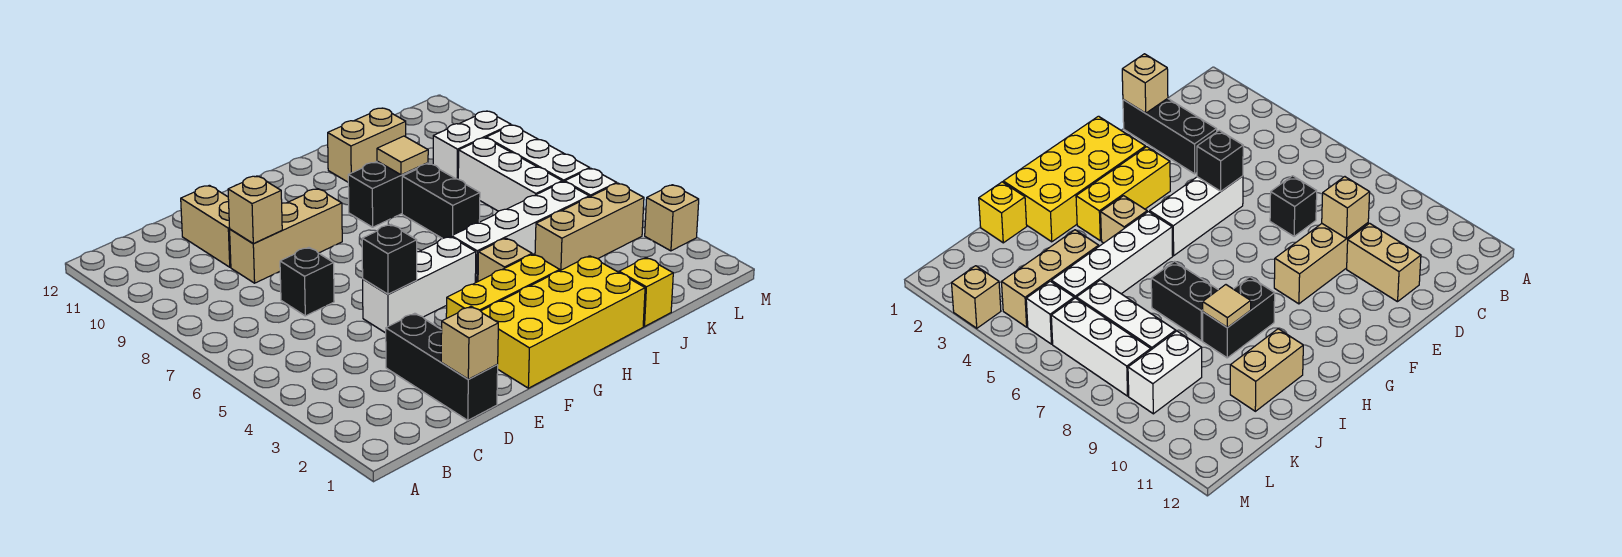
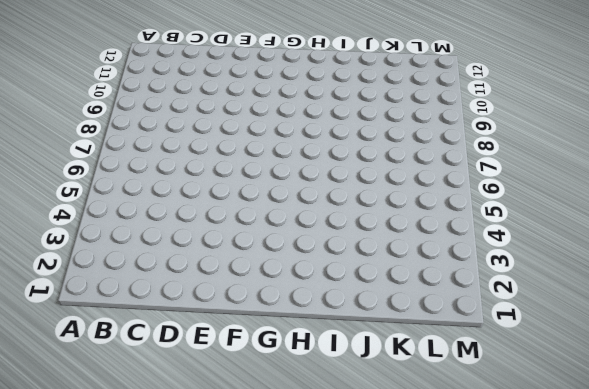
none -> black brick D1:D3 level 1
none -> black brick D7 level 1
none -> tan brick D9:F9 level 1

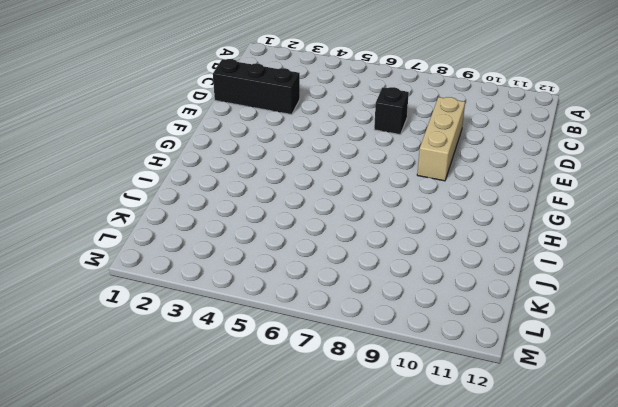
none -> tan brick D10:D11 level 1
none -> white brick E5:G5 level 1
none -> yellow brick F1:I2 level 1

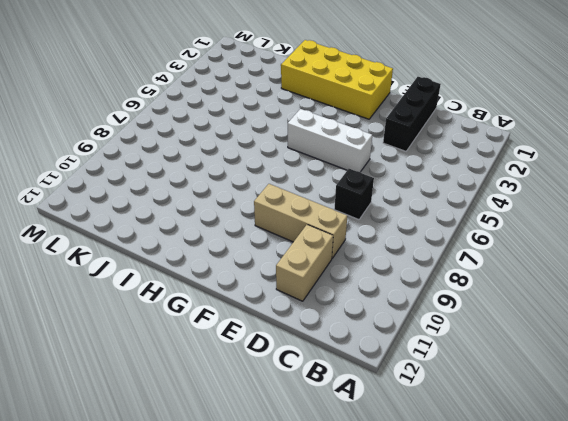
none -> yellow brick F3:H3 level 1
none -> tan brick H4 level 1
none -> white brick H5:K5 level 1

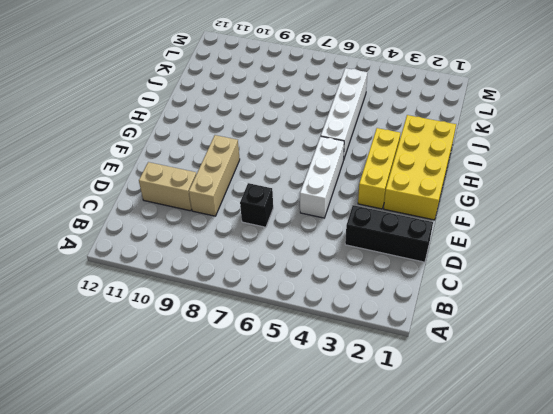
none -> tan brick H4 level 1
none -> black brick H9:I9 level 1
none -> black brick I7:I8 level 1

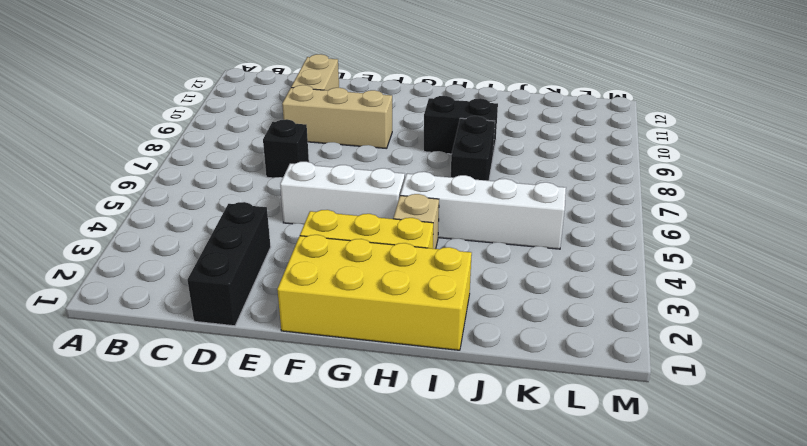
none -> tan brick I11:J11 level 1
none -> yellow brick J1 level 1
none -> tan brick J4:L4 level 1

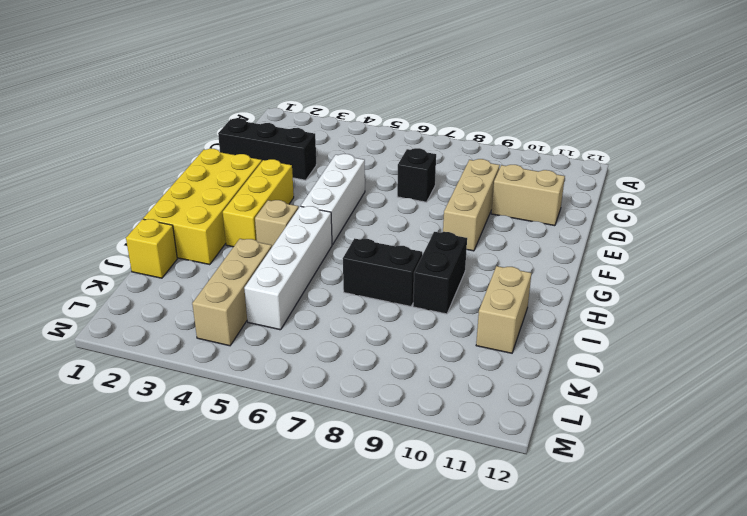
none -> white brick K6:K8 level 1
none -> white brick K9:L9 level 1
none -> white brick L5 level 1

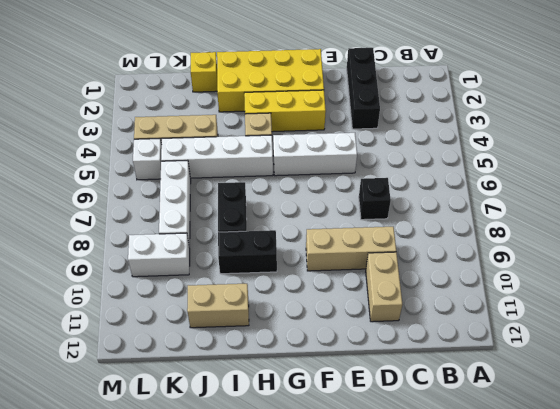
none -> white brick L6:L8 level 1
none -> tan brick M3 level 1
none -> tan brick D1 level 2

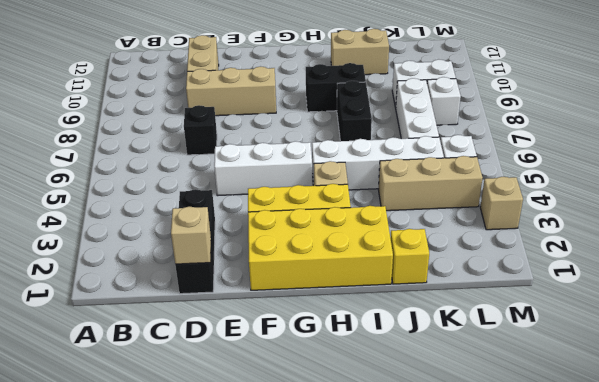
white brick L8 level 1 -> white brick L6:L8 level 1
none -> tan brick D9 level 2
none -> black brick E5 level 2
none -> tan tile I9 level 2

